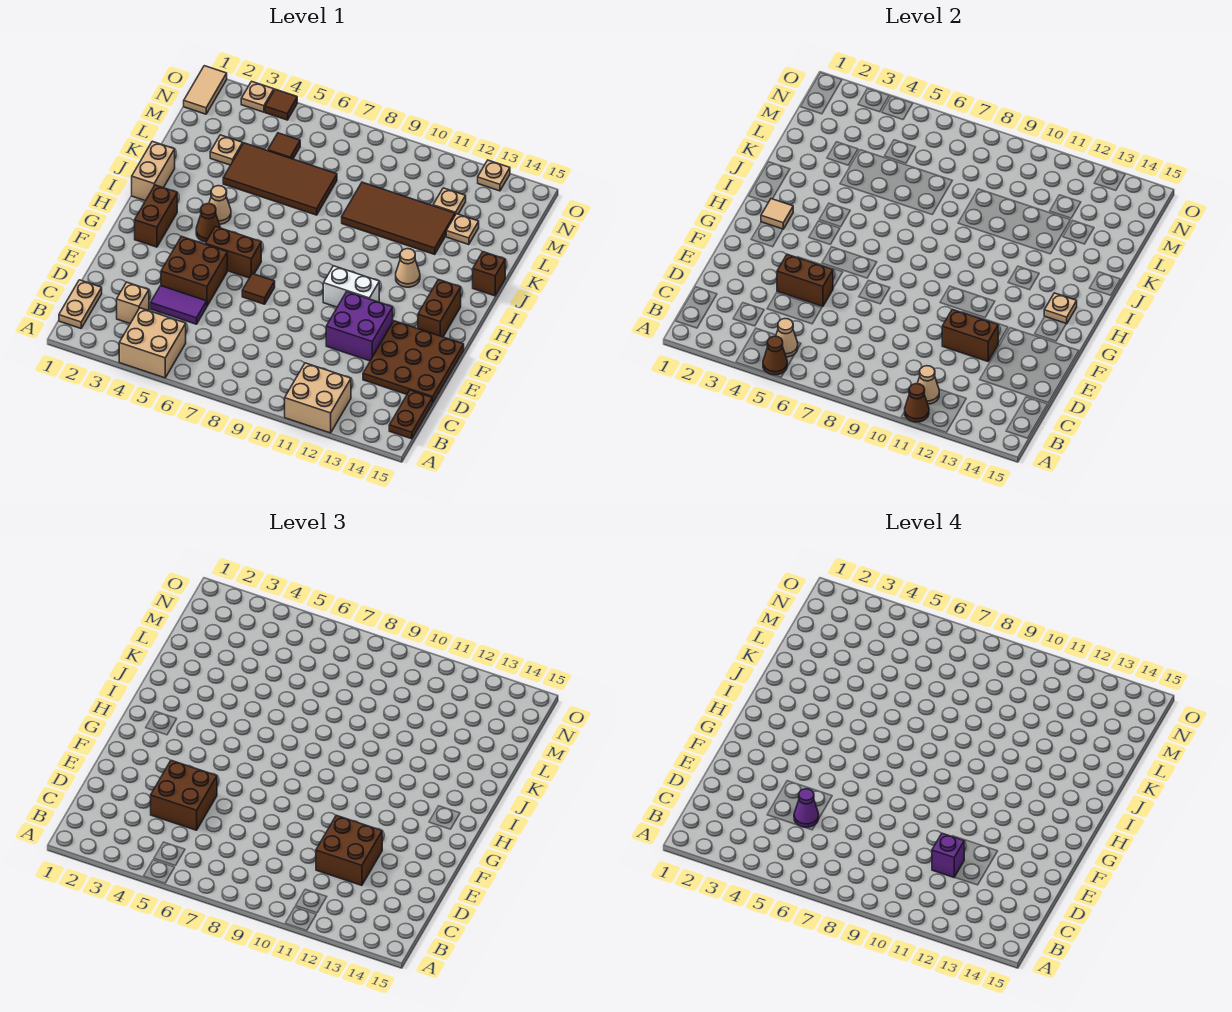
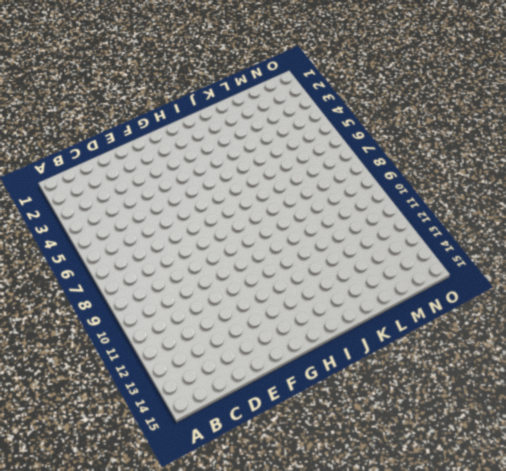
none -> tan brick A4:B5 level 1
none -> tan brick A11:B12 level 1
none -> tan plate B1:C1 level 1
none -> brown plate B15:C15 level 1

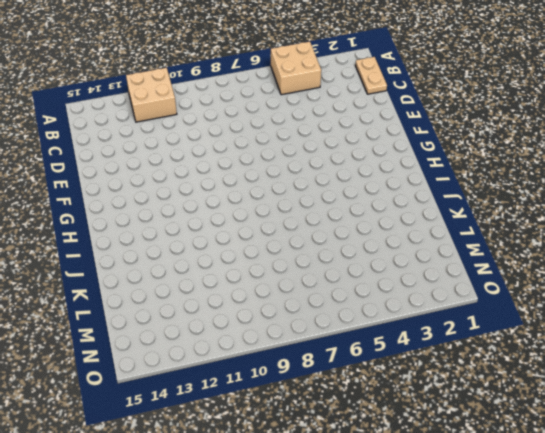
none -> brown plate B15:C15 level 1
none -> tan brick C3 level 1
none -> purple tile D4:D5 level 1
none -> brown plate D13:F15 level 1

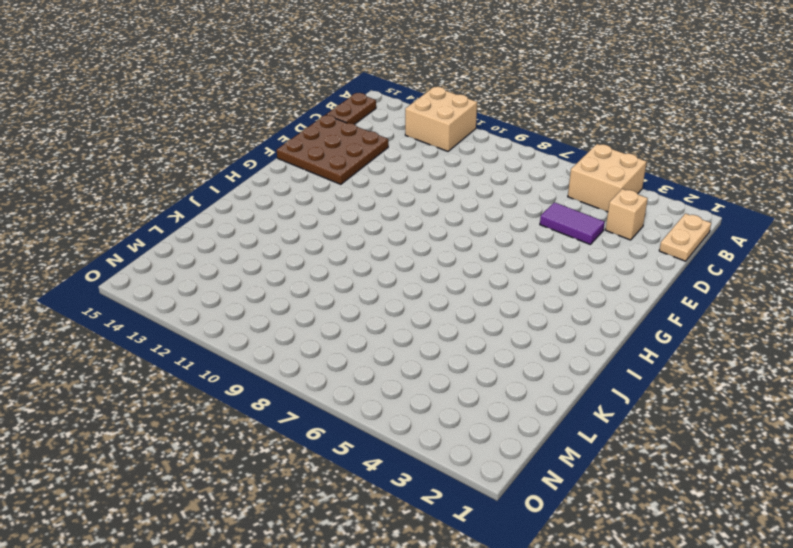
none -> brown brick E4:F5 level 1
none -> purple brick E11:F12 level 1
none -> brown tile F7 level 1
none -> brown brick G2:H2 level 1

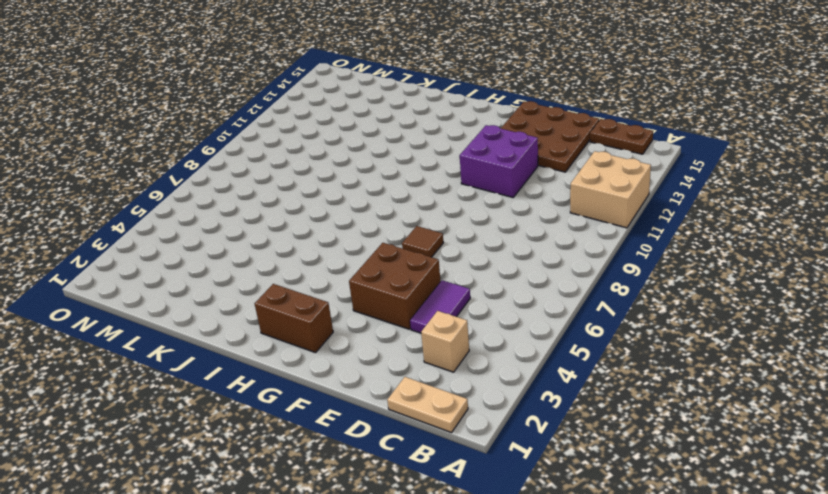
none -> tan brick A4:B5 level 1
none -> brown brick G5:G6 level 1
none -> white brick G10:G11 level 1
none -> brown brick G14:H14 level 1

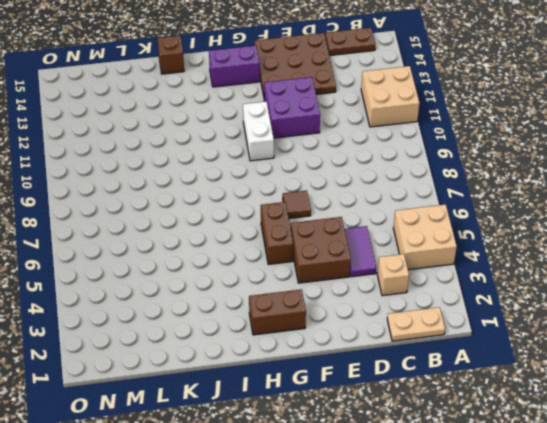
purple brick G14:H14 level 1 -> brown brick G14:H14 level 1
none -> brown cone H4 level 1
none -> tan brick I1:J1 level 1
none -> tan cone I4 level 1
none -> tan cone I12 level 1

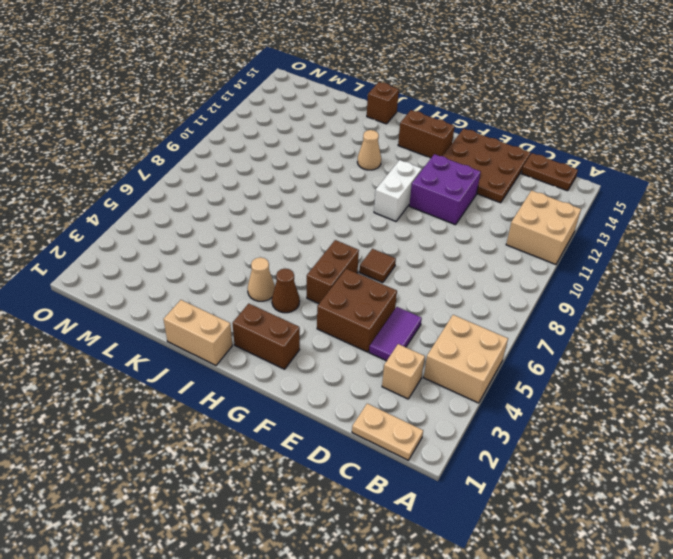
none -> brown tile K4:L7 level 1
none -> brown tile K9:L12 level 1
none -> tan plate L3 level 1
none -> tan plate L13 level 1

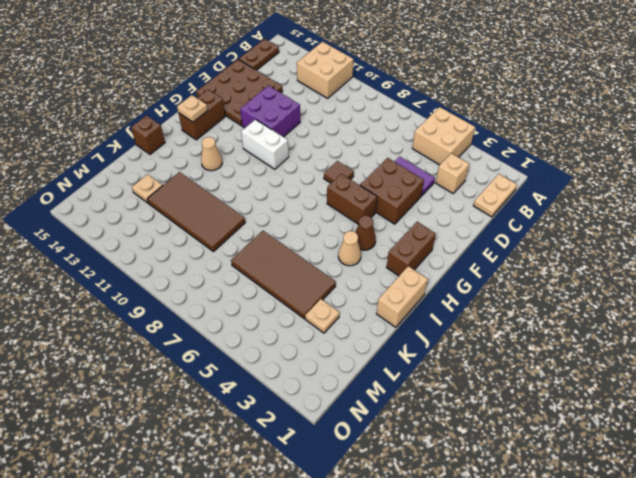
none -> brown tile M5 level 1
none -> tan plate M12 level 1
none -> tan tile N1:O1 level 1
none -> tan plate O3 level 1

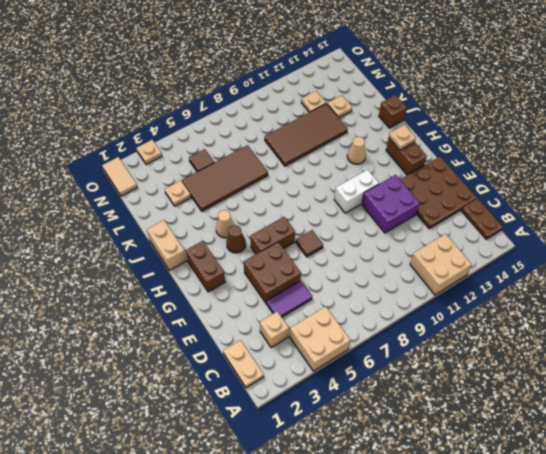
none -> brown tile O4 level 1
none -> tan plate O13 level 1
none -> brown cone A5 level 2
none -> brown cone A11 level 2

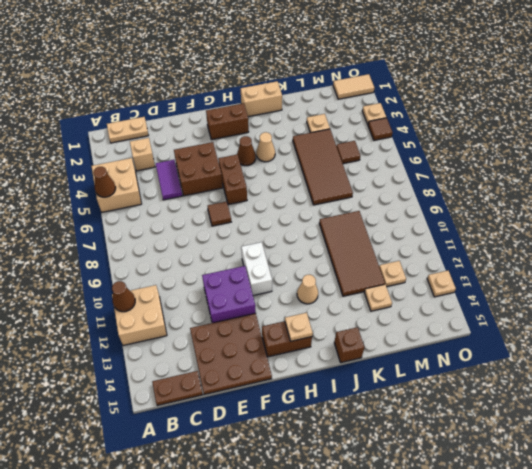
none -> tan cone B5 level 2
none -> tan cone B11 level 2
none -> brown brick E4:E5 level 2
none -> brown brick E11:E12 level 2

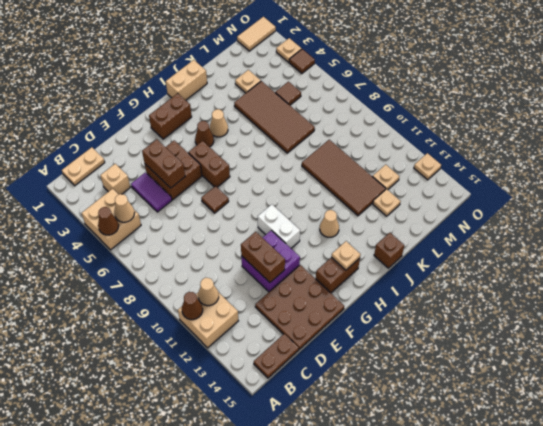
none -> tan tile H2 level 2
none -> brown brick D4:E5 level 3
none -> brown brick D11:E12 level 3
none -> purple cone D5 level 4

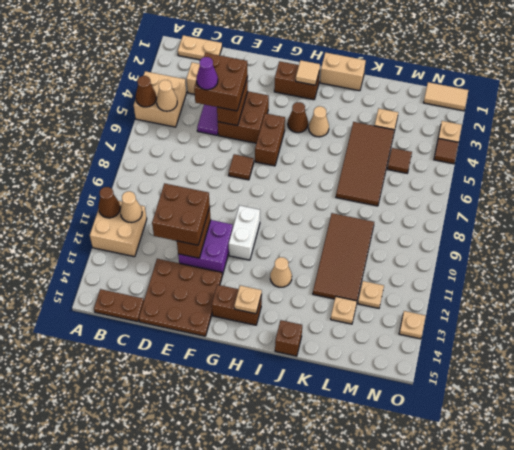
none -> purple brick D11 level 4

